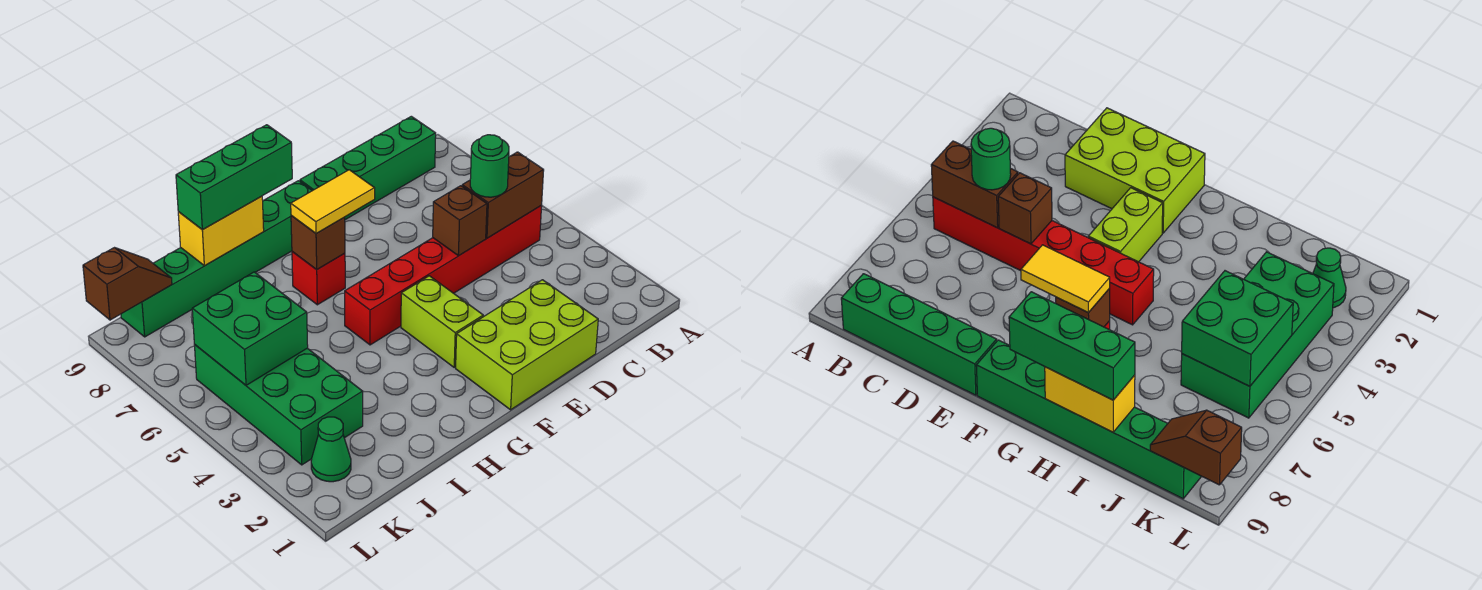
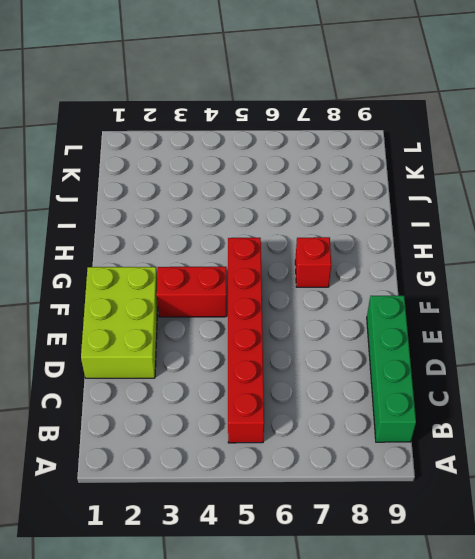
red brick F3:F4 level 1 -> lime brick F3:F4 level 1
none -> green brick F9:K9 level 1
none -> green brick J3:K6 level 1
none -> green cone K2 level 1

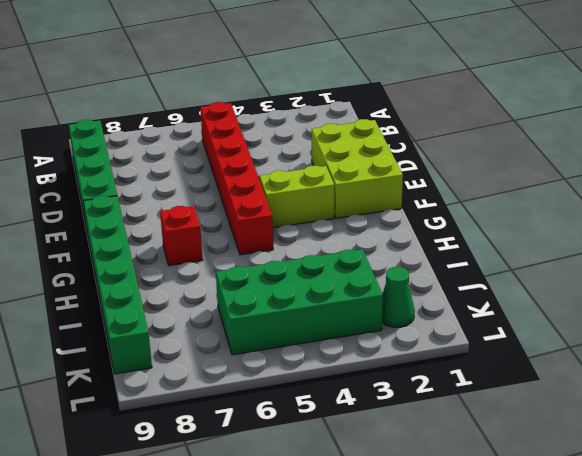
none -> brown brick B5:C5 level 2
none -> brown brick D5 level 2
none -> brown brick G7 level 2

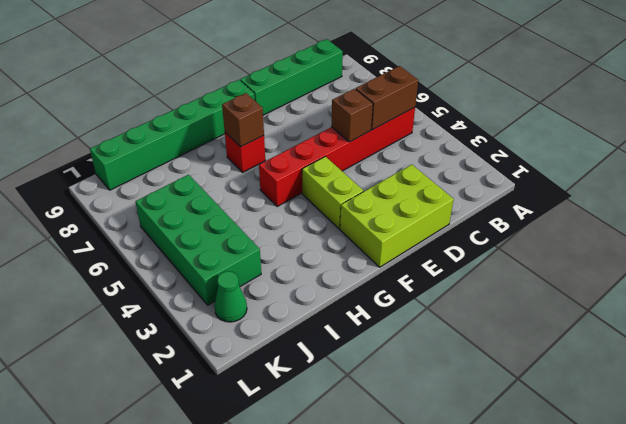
none -> yellow brick H9:I9 level 2
none -> green brick J5:K6 level 2
none -> brown slope K9:L9 level 2 top L

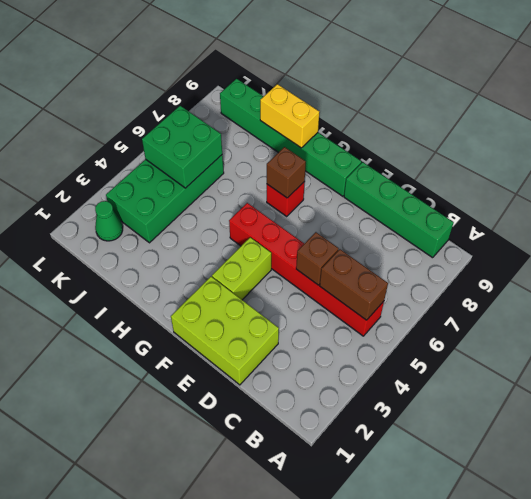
none -> brown slope K9:L9 level 2 top L
none -> green round brick C5 level 3
none -> yellow tile F7:G7 level 3

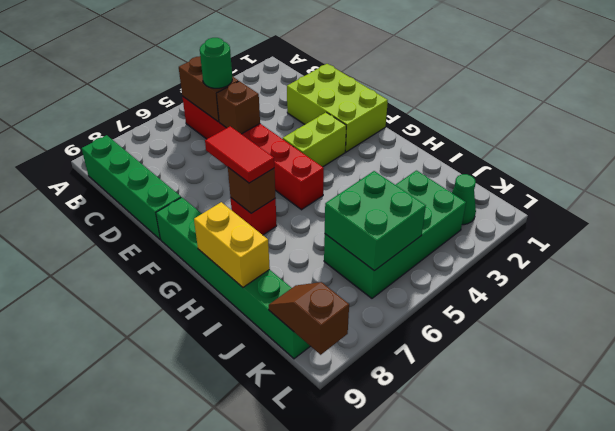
red tile F7:G7 level 3 -> yellow tile F7:G7 level 3
none -> green brick G9:I9 level 3

